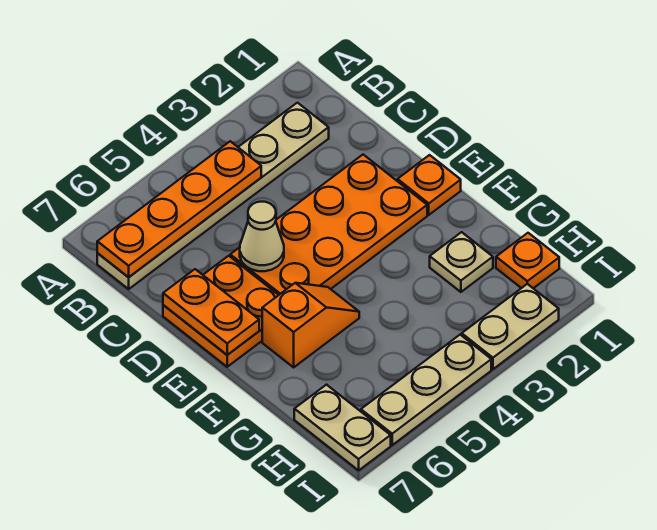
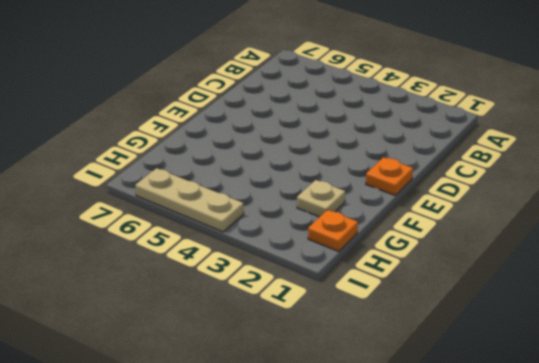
none -> tan plate B2:B7 level 1
none -> orange plate D2:E5 level 1
none -> orange plate D6:E7 level 1

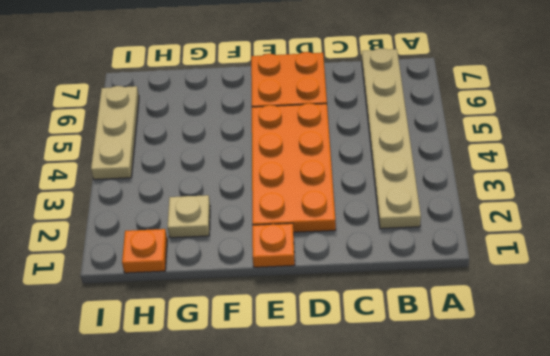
none -> orange slope F5:F6 level 1 top 6
none -> tan plate H7:I7 level 1
none -> tan plate I2:I3 level 1

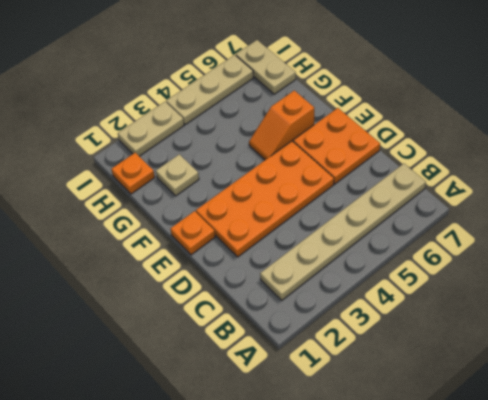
none -> orange plate B4:B7 level 2
none -> tan cone D5 level 2
none -> orange plate D7:E7 level 2

